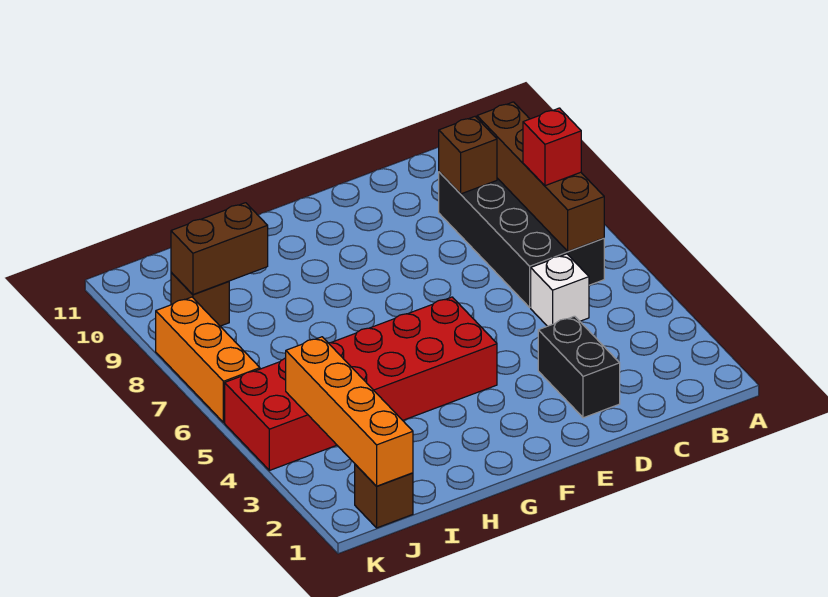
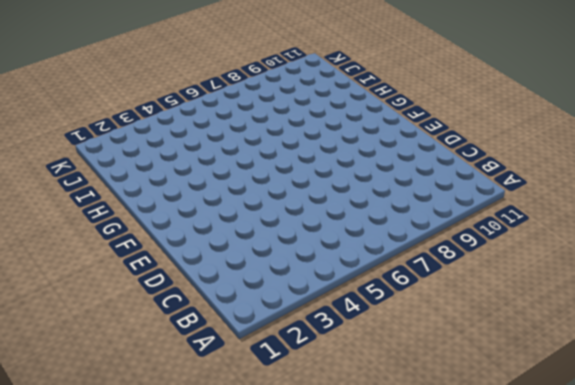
none -> black brick B6:C9 level 1
none -> white brick C5 level 1
none -> black brick D2:D3 level 1

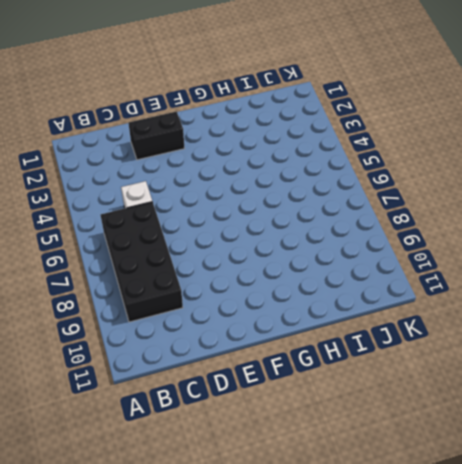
black brick D2:E2 level 1 -> black brick D2:D3 level 1
none -> red brick F4:K5 level 1
none -> brown brick J1 level 1
none -> brown brick J9 level 1

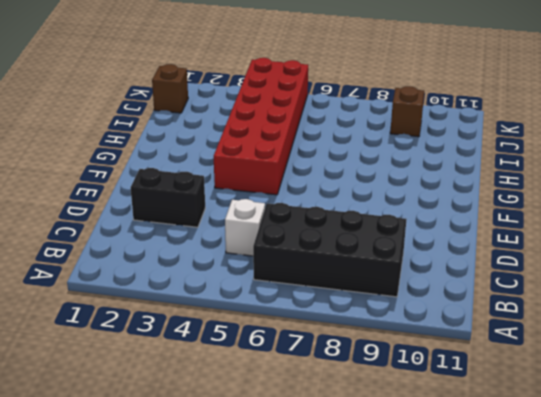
none -> orange brick K6:K8 level 1
none -> brown brick B6:B9 level 2
none -> brown brick C9 level 2

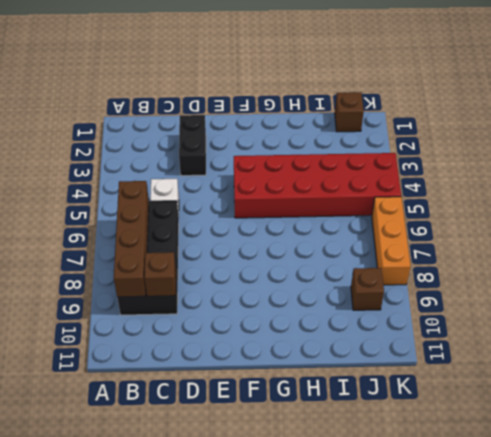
none -> brown brick I9:J9 level 2
none -> orange brick J1:J4 level 2
none -> red brick B7 level 3

